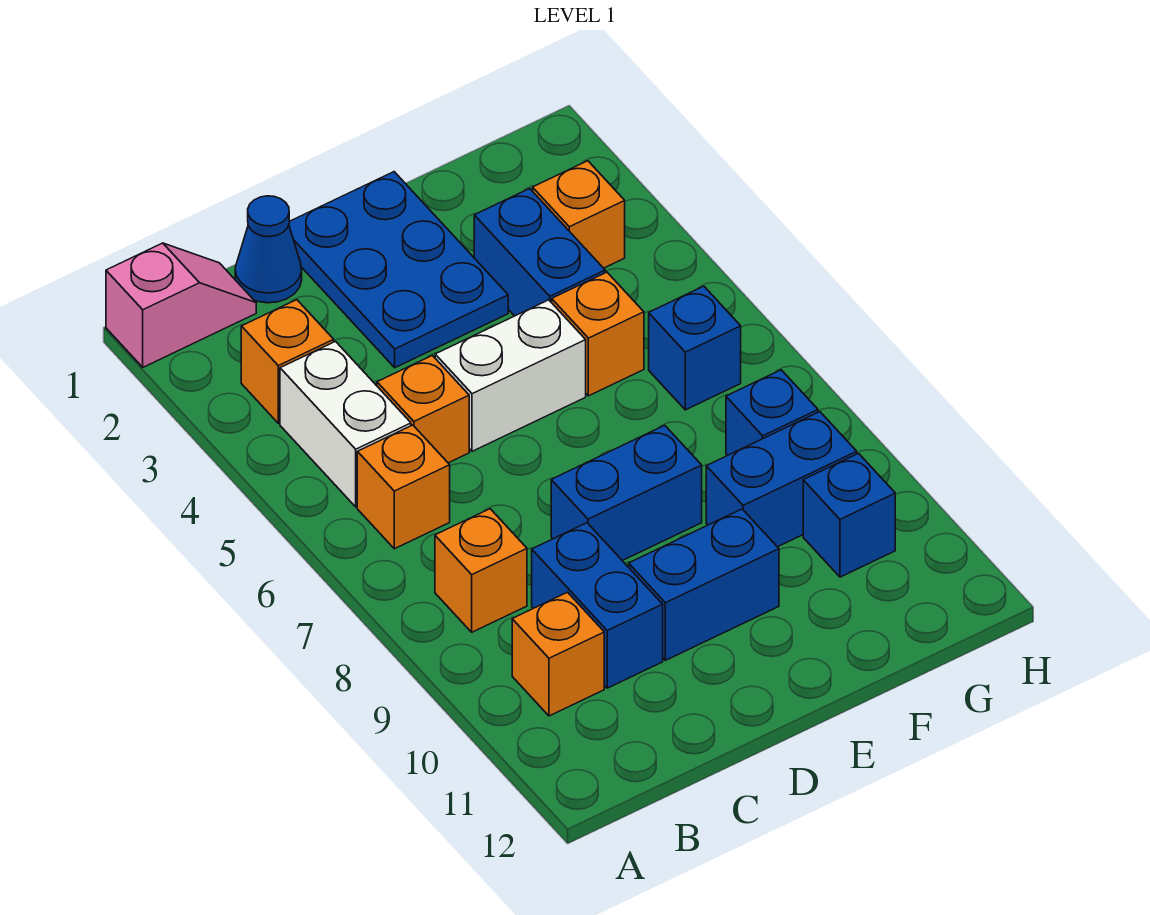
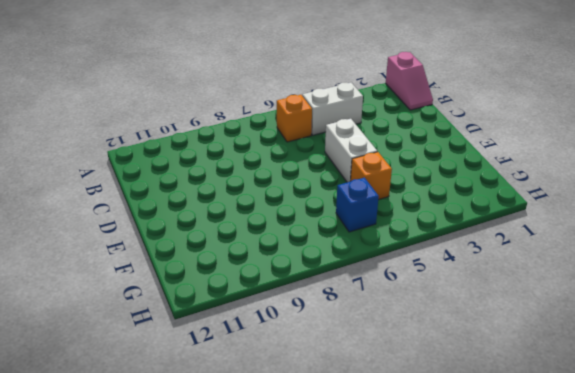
none -> orange brick B3 level 1
none -> orange brick B8 level 1
none -> orange brick B10 level 1

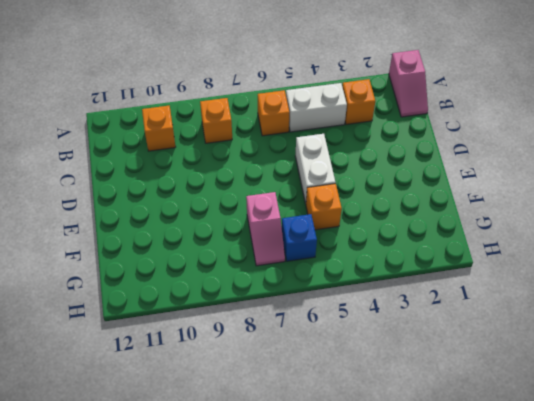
pink slope F7:G7 level 1 top F -> none
none -> blue cone C1 level 1
none -> orange brick C5 level 1
none -> blue brick C9:C10 level 1

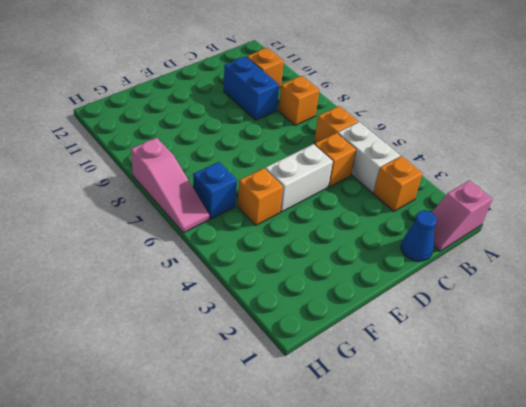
pink slope H6:H8 level 1 top 8 -> none
none -> blue plate D1:E3 level 1
none -> blue brick D8:E8 level 1
none -> blue brick D10:E10 level 1

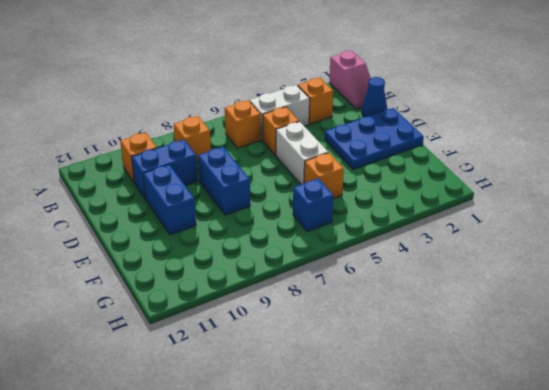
none -> blue brick F3:F4 level 1
none -> blue brick F9:G9 level 1
none -> orange brick G3 level 1

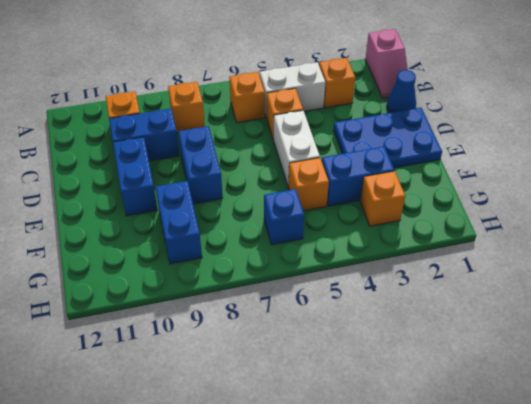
none -> blue brick G8 level 1
none -> blue brick G10 level 1

